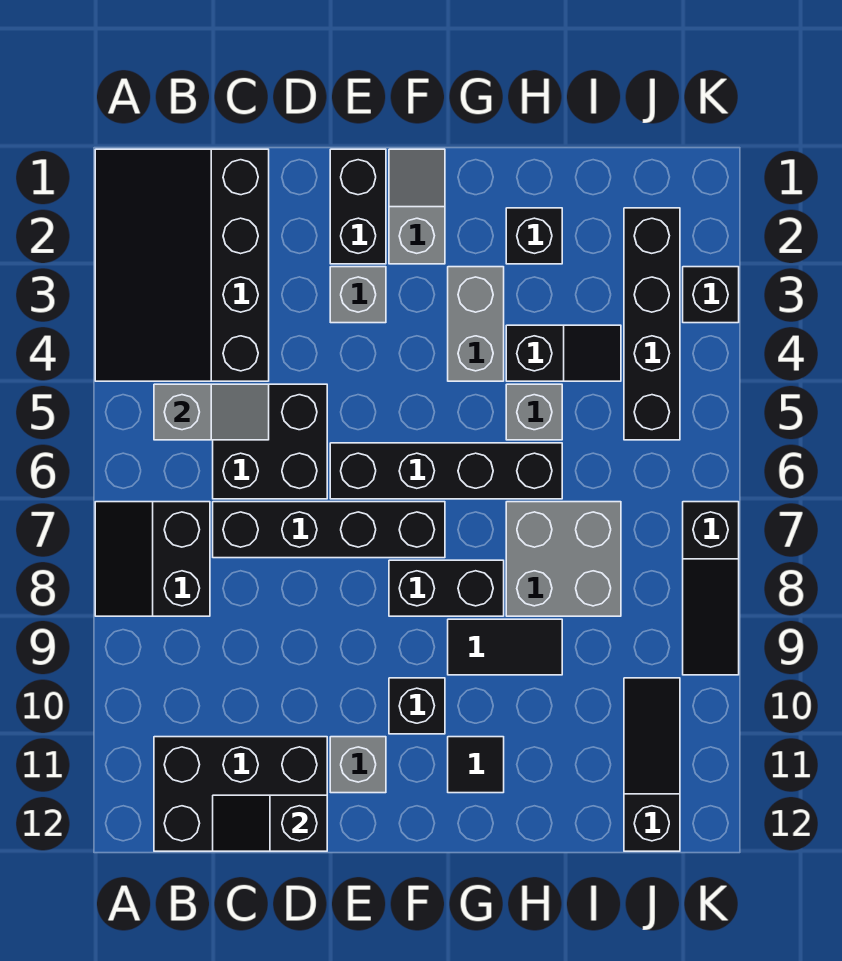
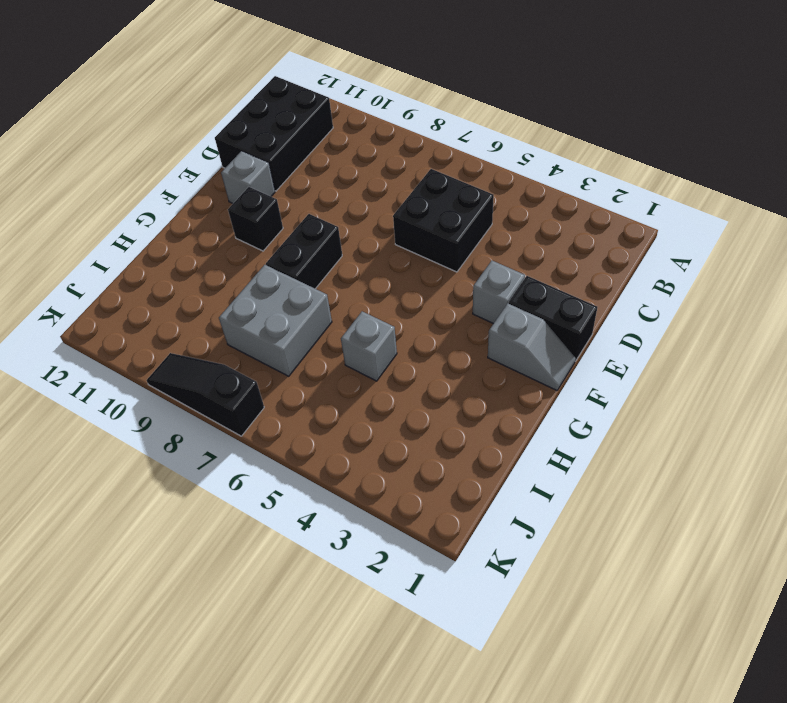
none -> black slope A1:C4 level 1 top C
none -> black slope A7:B8 level 1 top B
none -> black brick C7:F7 level 1

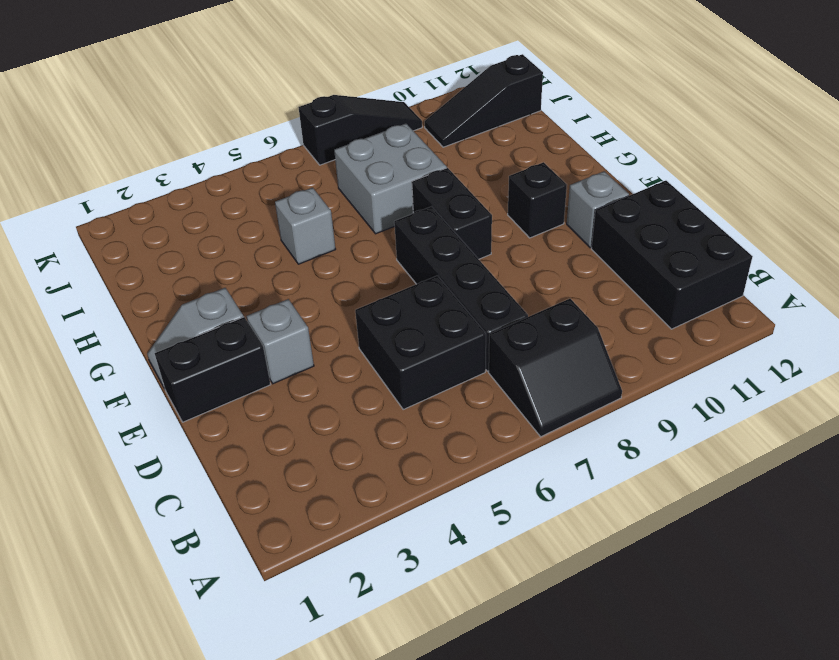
none -> black slope A1:C4 level 1 top C
none -> black brick E6:H6 level 1
none -> grey brick G3:G4 level 1

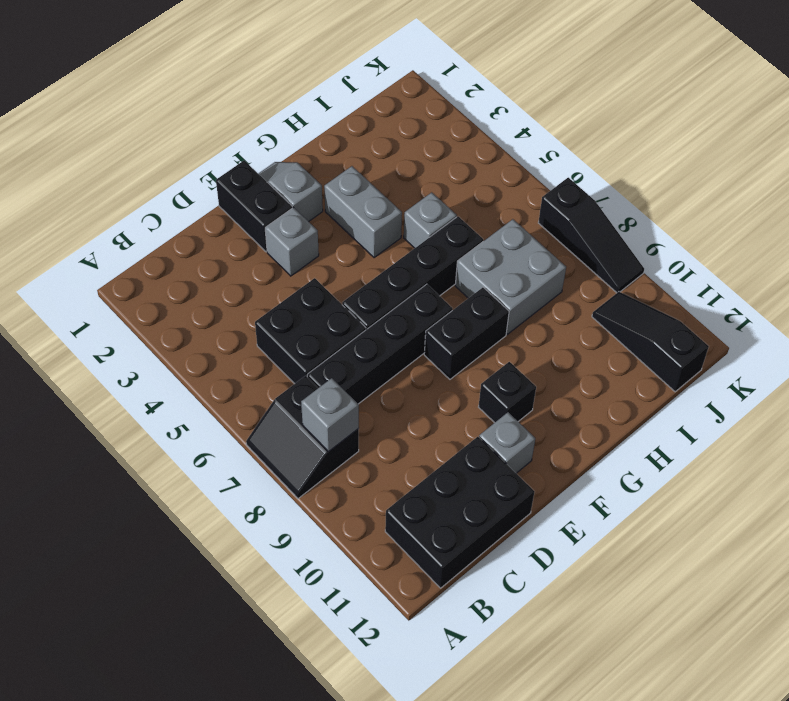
grey brick B8 level 2 -> none
none -> black slope A1:C4 level 1 top C
none -> black tile G9:H9 level 1
none -> black tile G11 level 1

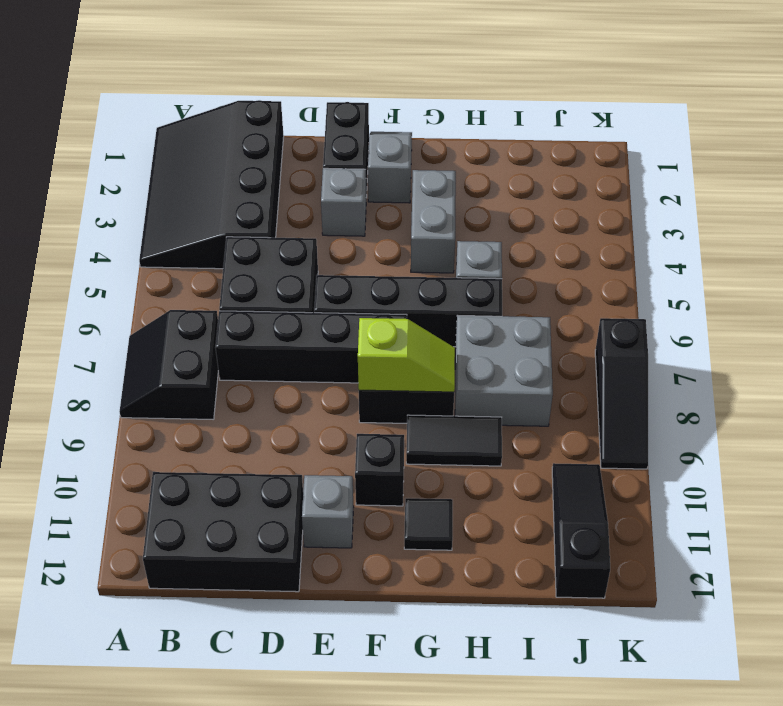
lime slope F8:G8 level 2 top F -> none
none -> black brick H2 level 1
none -> black slope H4:I4 level 1 top H
none -> black brick J2:J5 level 1

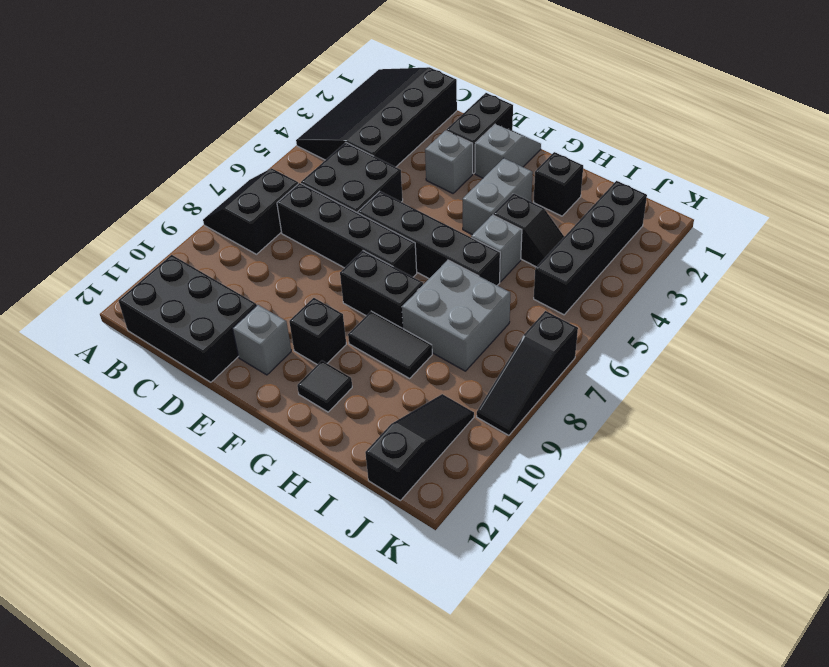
none -> black brick K3 level 1
none -> grey slope B5:C5 level 2 top B
none -> black slope C12:D12 level 2 top D

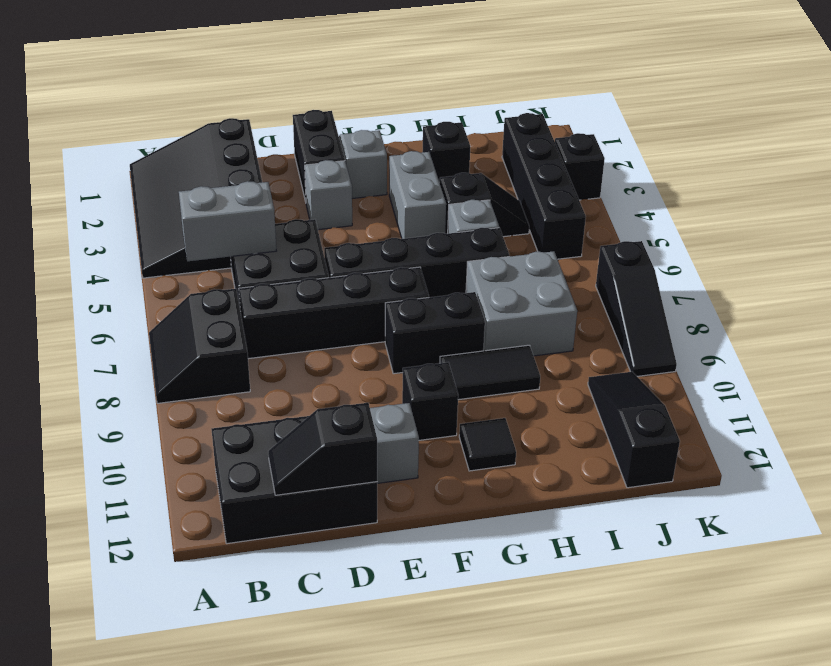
grey brick B5:C5 level 2 -> grey slope B5:C5 level 2 top B

